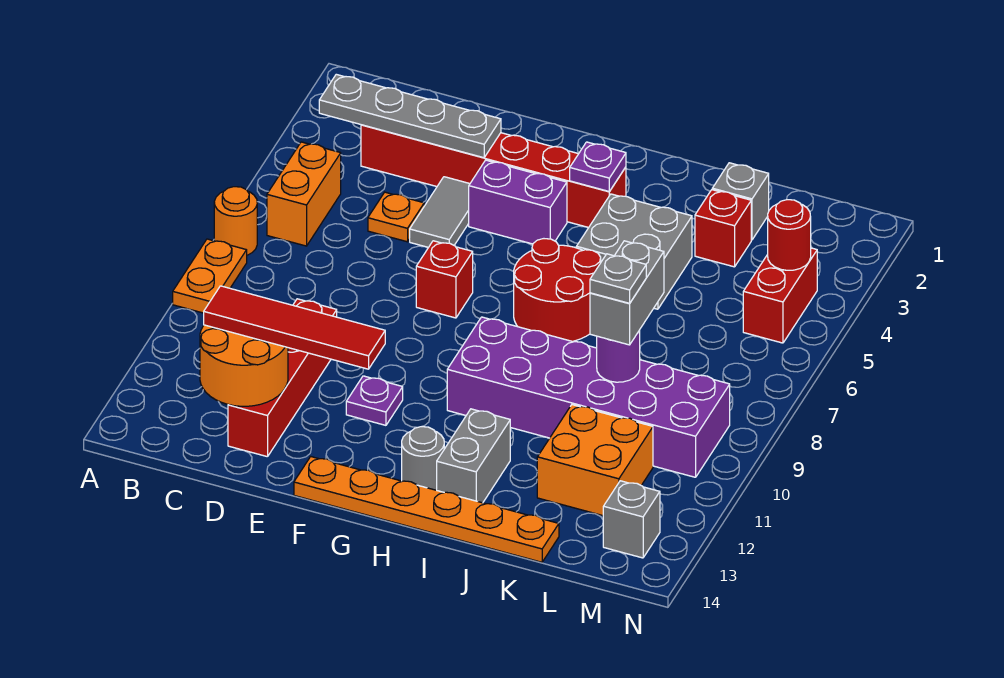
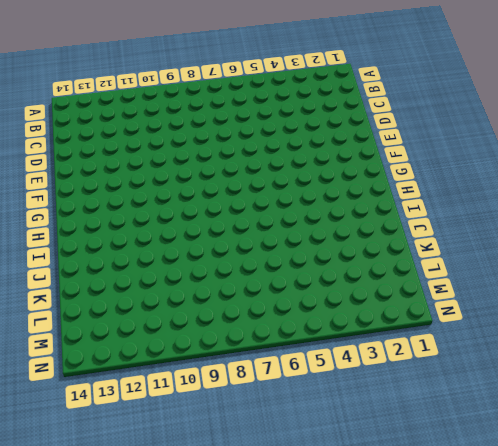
none -> orange round brick A7 level 1
none -> orange plate A8:A9 level 1
none -> orange brick B5:B6 level 1

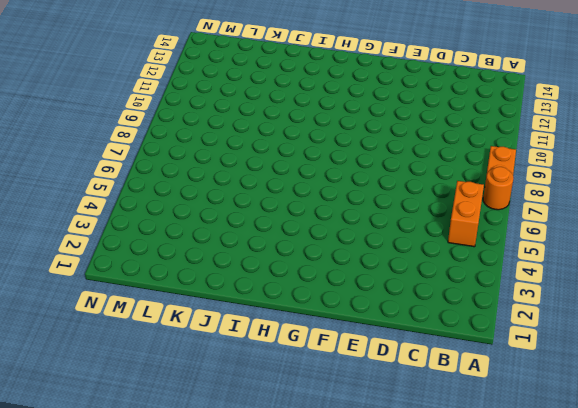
none -> red brick C3:H3 level 1
none -> orange plate D5 level 1
none -> red brick D10:D13 level 1

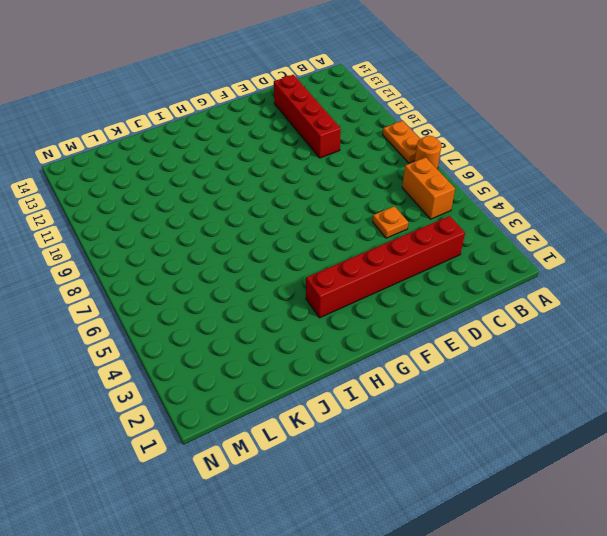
none -> grey tile E4:E5 level 1
none -> purple brick F4:G4 level 1
none -> red brick F7 level 1

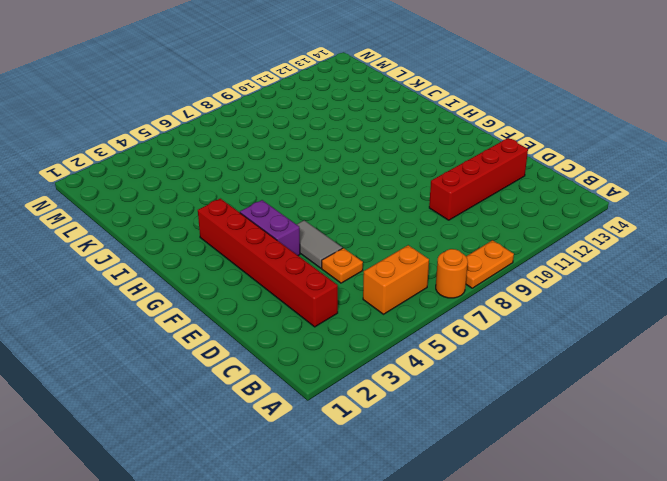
grey tile E5:F5 level 1 -> grey tile E4:E5 level 1
none -> red brick F7 level 1
none -> purple plate F11 level 1
none -> orange plate F14:K14 level 1

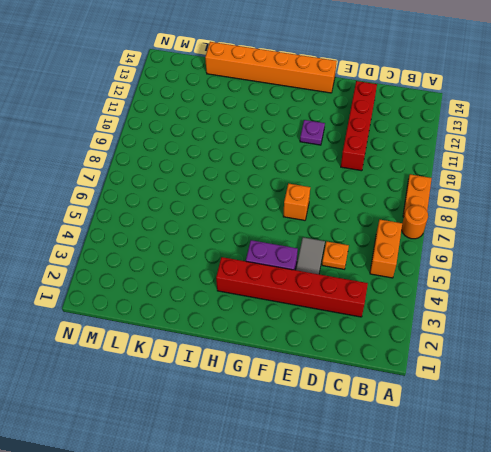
orange brick F7 level 1 -> red brick F7 level 1
orange brick F14:K14 level 1 -> orange plate F14:K14 level 1
none -> red round brick H6:I7 level 1
none -> purple brick H9:M10 level 1
none -> grey round brick H13 level 1

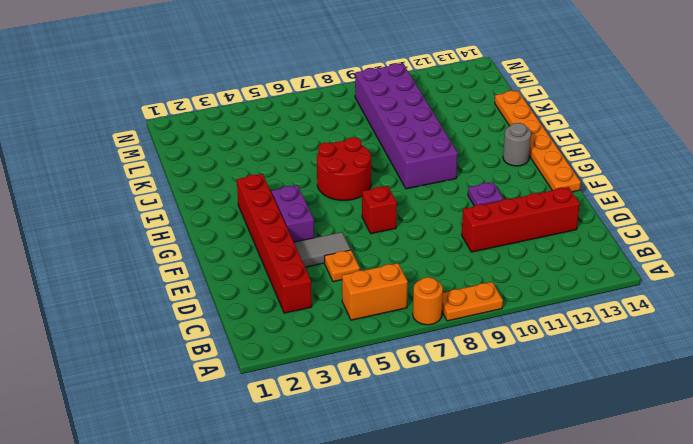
none -> grey brick I4:J5 level 1
none -> grey brick I12:I13 level 1
none -> grey brick K2 level 1

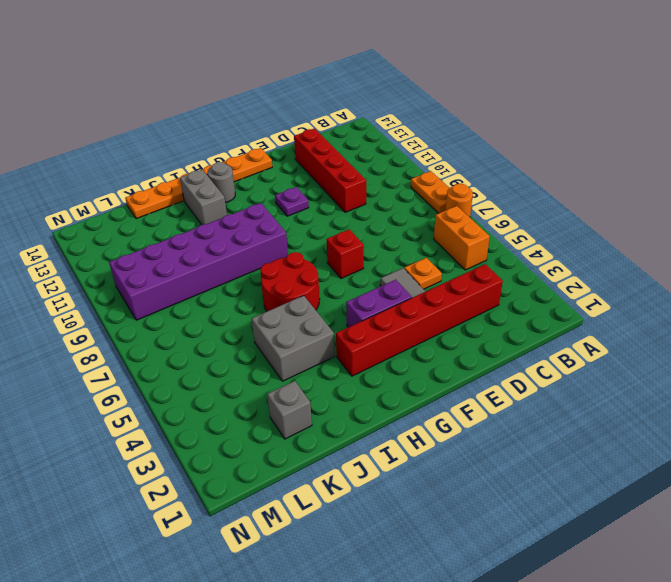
none -> red brick K3 level 1
none -> orange brick K11:L12 level 1
none -> red brick M4:M5 level 1

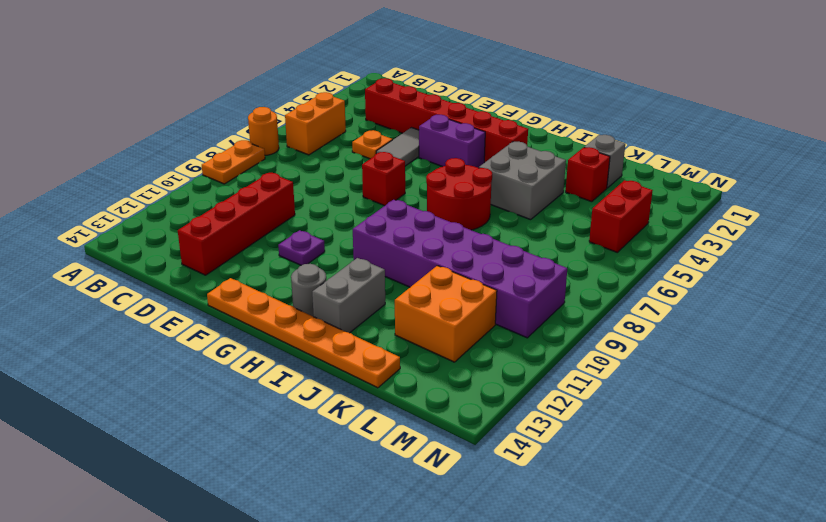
none -> grey brick M13 level 1
none -> grey plate B3:E3 level 2
none -> orange round brick C12:D13 level 2

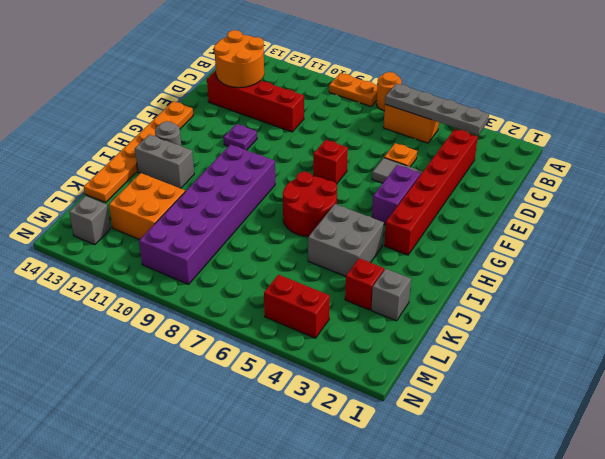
grey plate B3:B6 level 2 -> grey plate B3:E3 level 2
none -> purple plate H3 level 2
none -> purple round brick K9 level 2
none -> red round brick M4 level 2

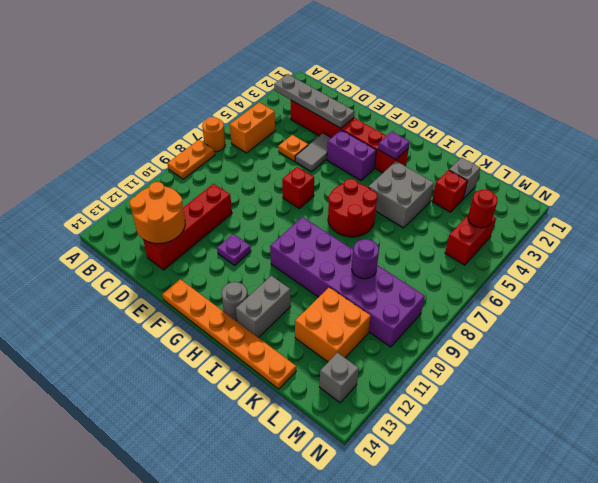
none -> red tile C12:F12 level 3
none -> grey brick K8:K9 level 3
none -> grey plate K9 level 4

